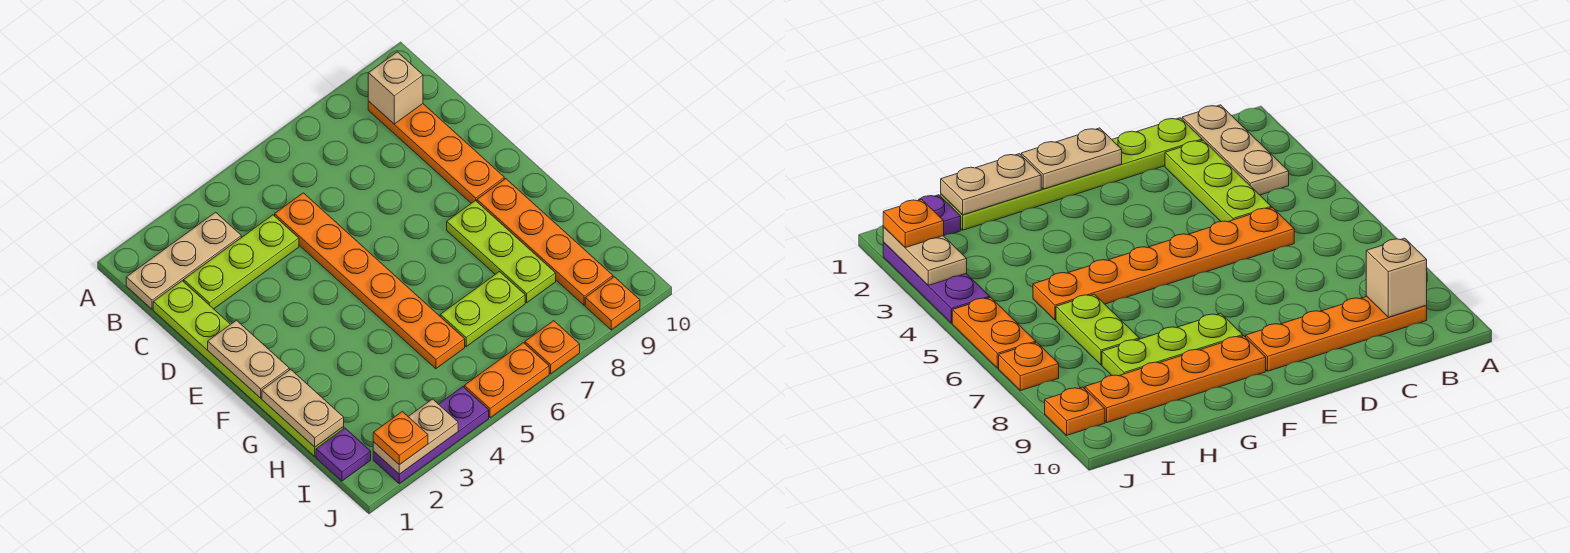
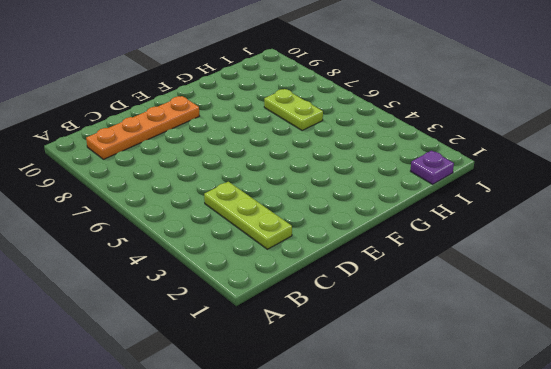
none -> tan plate B1:B3 level 1
none -> lime plate C1:H1 level 1
none -> orange plate C5:H5 level 1

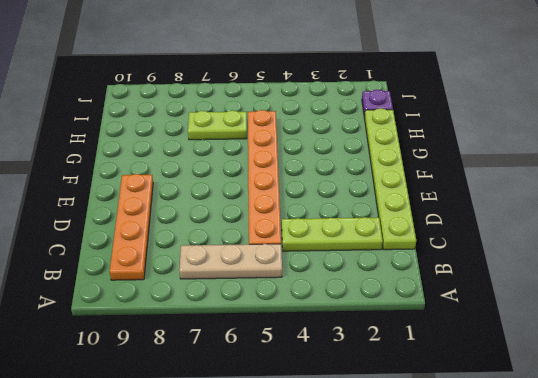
tan plate B5:B7 level 1 -> tan plate B1:B3 level 1
none -> lime plate F8:H8 level 1
none -> orange plate F9:I9 level 1
none -> purple plate J2:J4 level 1

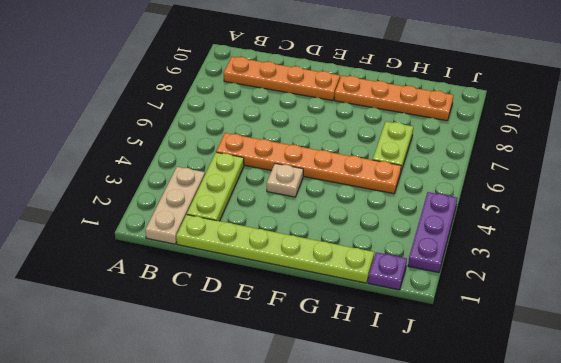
tan plate E4 level 1 -> none
none -> lime plate F8:H8 level 1
none -> orange plate J5:J6 level 1
none -> orange plate J7 level 1

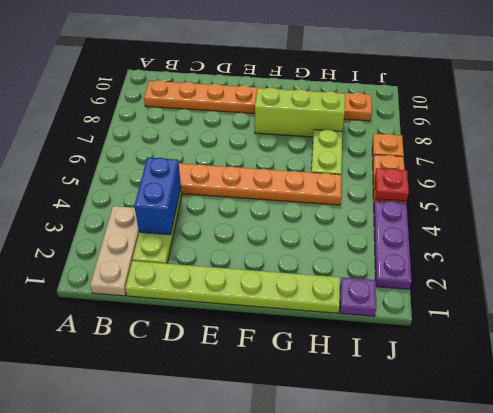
blue brick C3:C4 level 2 -> none
lime brick F8:H8 level 1 -> lime plate F8:H8 level 1
red plate J5 level 2 -> none
none -> orange plate J9 level 1
none -> tan brick B9 level 2
none -> tan plate E1:F1 level 2

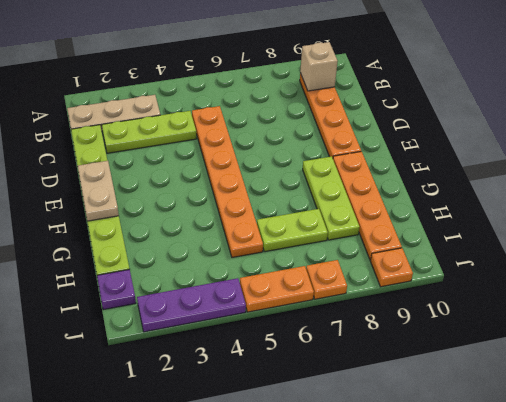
none -> tan plate G1:H1 level 2
none -> tan plate J2:J3 level 2
none -> orange plate J2 level 3

